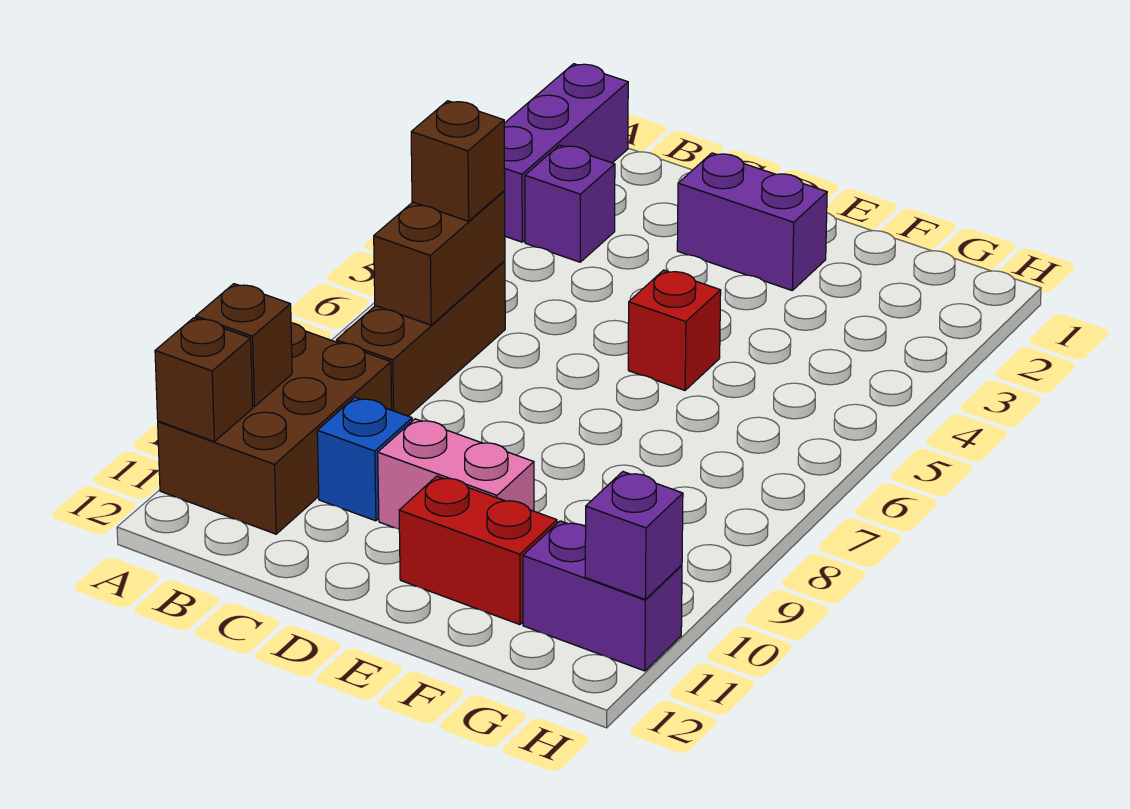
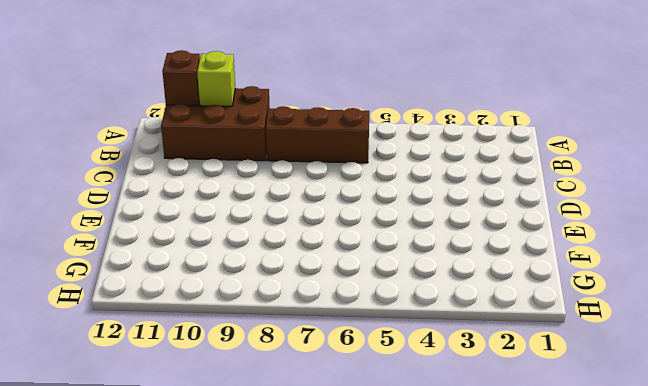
lime brick A10 level 2 -> brown brick A10 level 2
none -> purple brick A1:A3 level 1
none -> purple brick B3 level 1
none -> blue brick C10 level 1

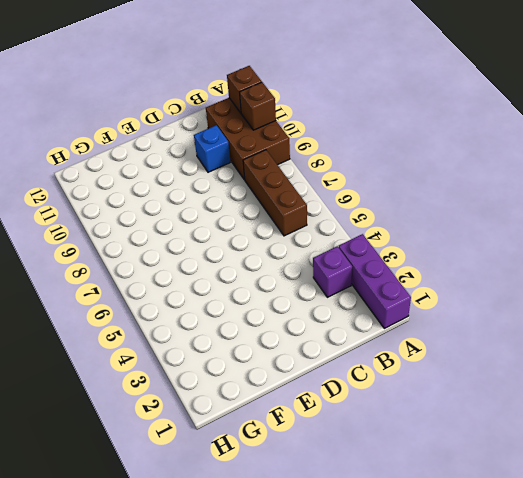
none -> purple brick D2:E2 level 1
none -> pink brick D10:E10 level 1
none -> red brick E5 level 1

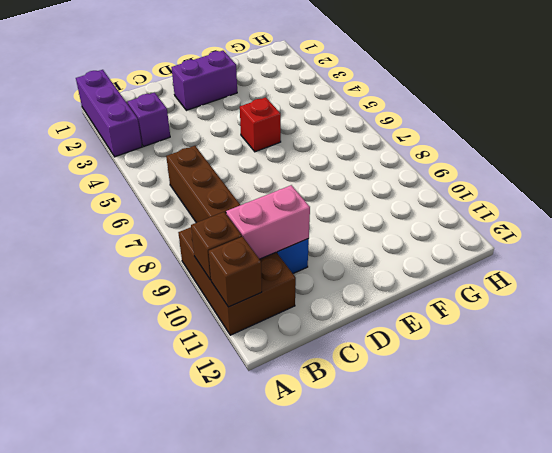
pink brick B10:C10 level 2 -> pink brick D10:E10 level 1
none -> red brick E11:F11 level 1
none -> purple brick G11:H11 level 1
none -> brown brick B6:B7 level 2

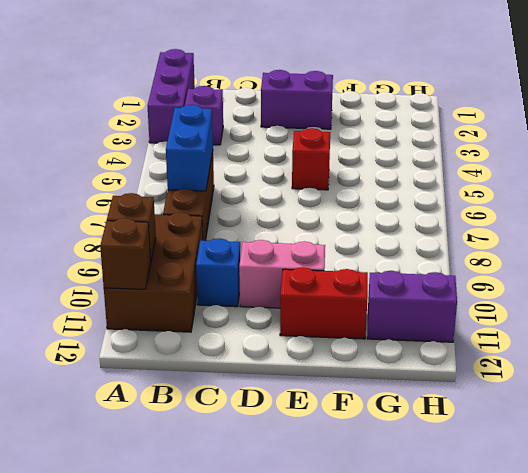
blue brick B6:B7 level 2 -> brown brick B6:B7 level 2
none -> purple brick H11 level 2
none -> brown brick B6 level 3

